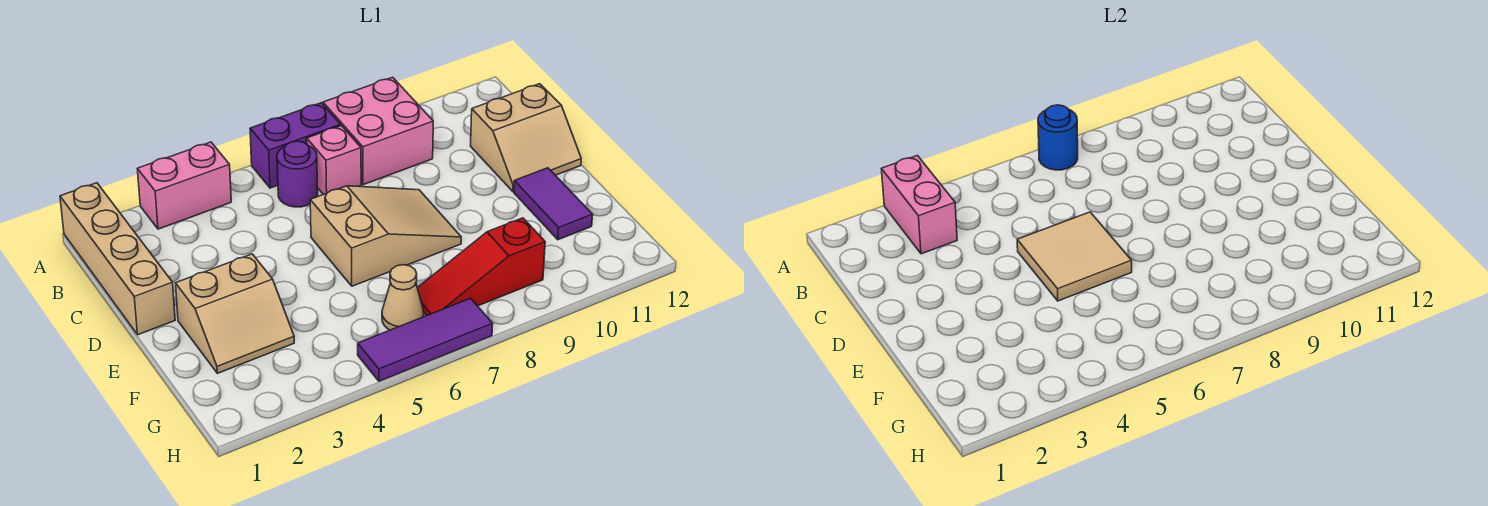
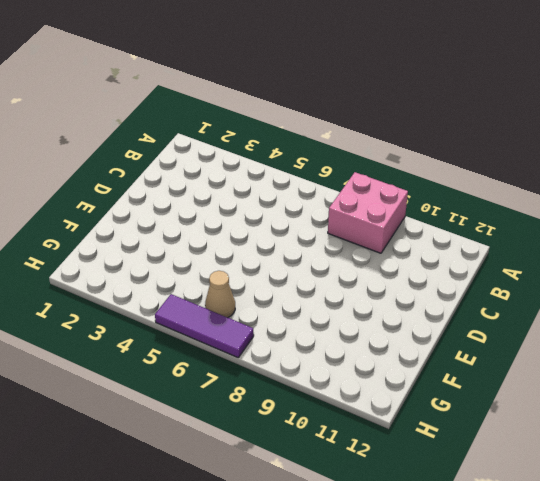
none -> tan brick A1:D1 level 1
none -> pink brick A3:A4 level 1
none -> purple brick A6:A7 level 1

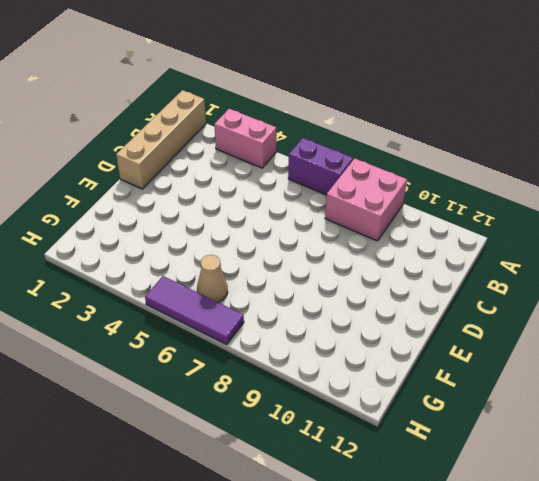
none -> purple round brick B6 level 1
none -> pink brick B7 level 1
none -> tan slope C11:D12 level 1 top C

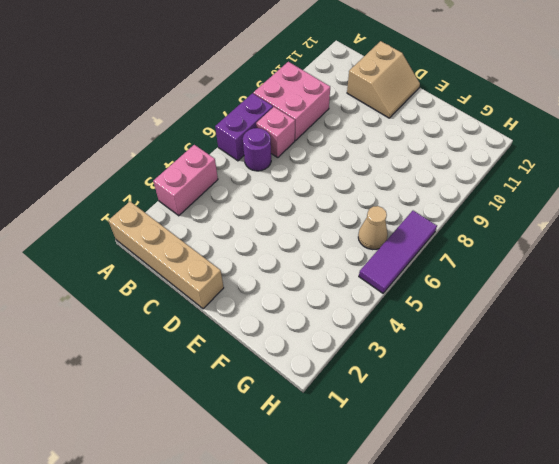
none -> tan slope D6:E8 level 1 top 6
none -> tan slope E2:F3 level 1 top E
none -> purple tile E11:F11 level 1

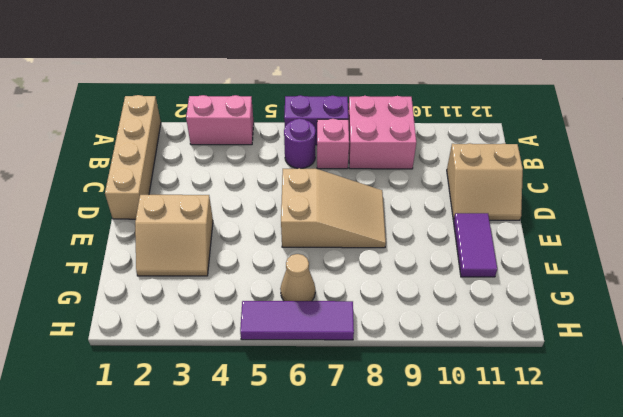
none -> red slope G7:G9 level 1 top 9
none -> pink brick A3:B3 level 2
none -> blue round brick A7 level 2

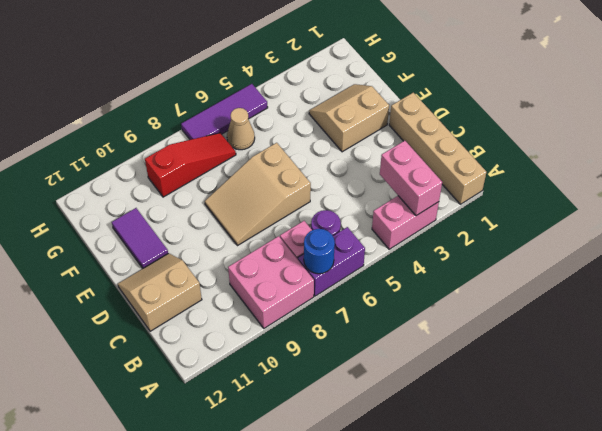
none -> tan tile D5:E6 level 2

